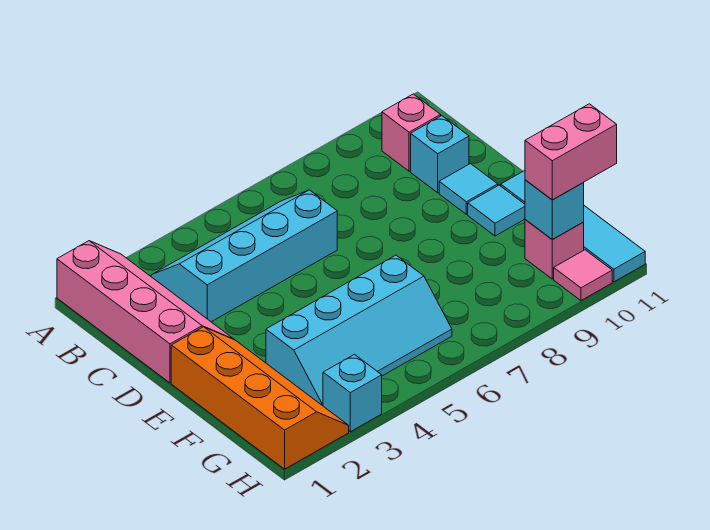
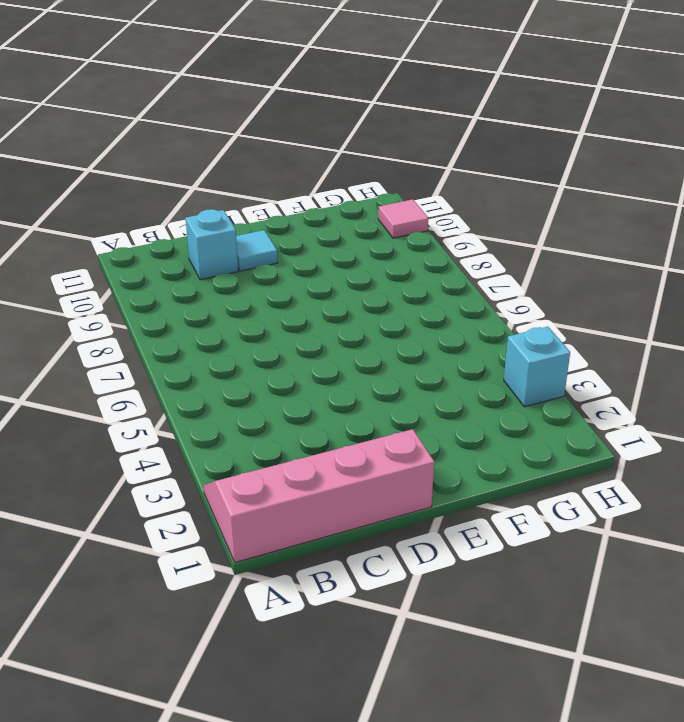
none -> cyan slope B3:C6 level 1 top C
none -> pink brick B10 level 1
none -> orange slope E1:H2 level 1 top 1

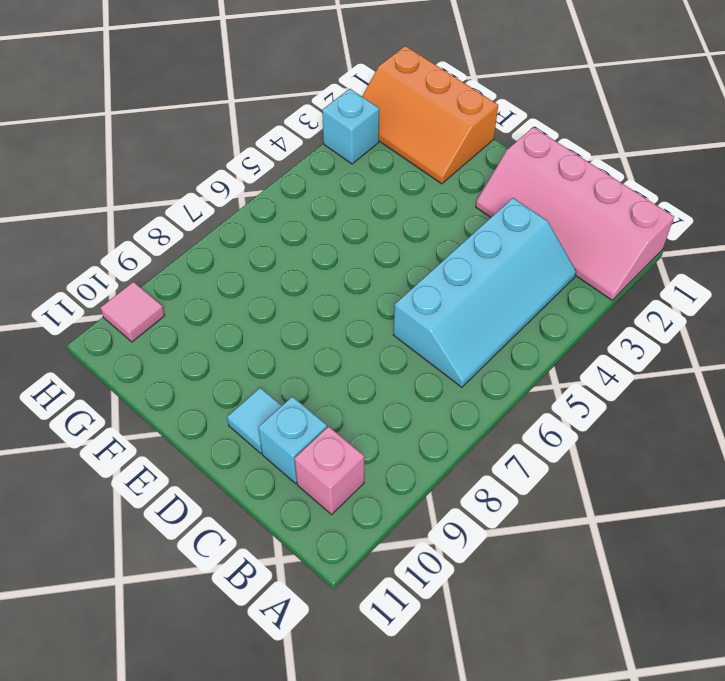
orange slope F1:H2 level 1 top 1 -> orange slope E1:H2 level 1 top 1
none -> cyan tile E10 level 1
none -> cyan tile E11:H11 level 1
none -> cyan slope F3:G6 level 1 top F

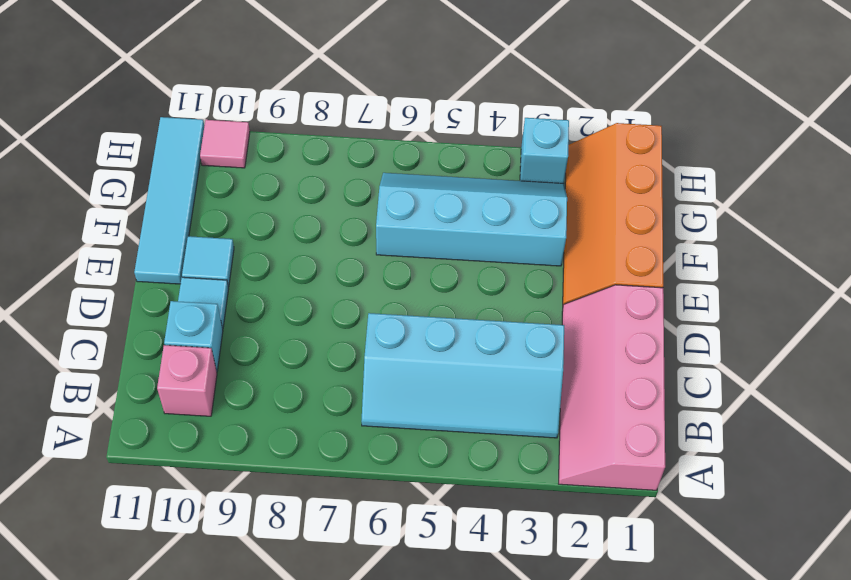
none -> pink brick G10 level 1
none -> cyan brick G10 level 2
none -> pink brick G10:G11 level 3

